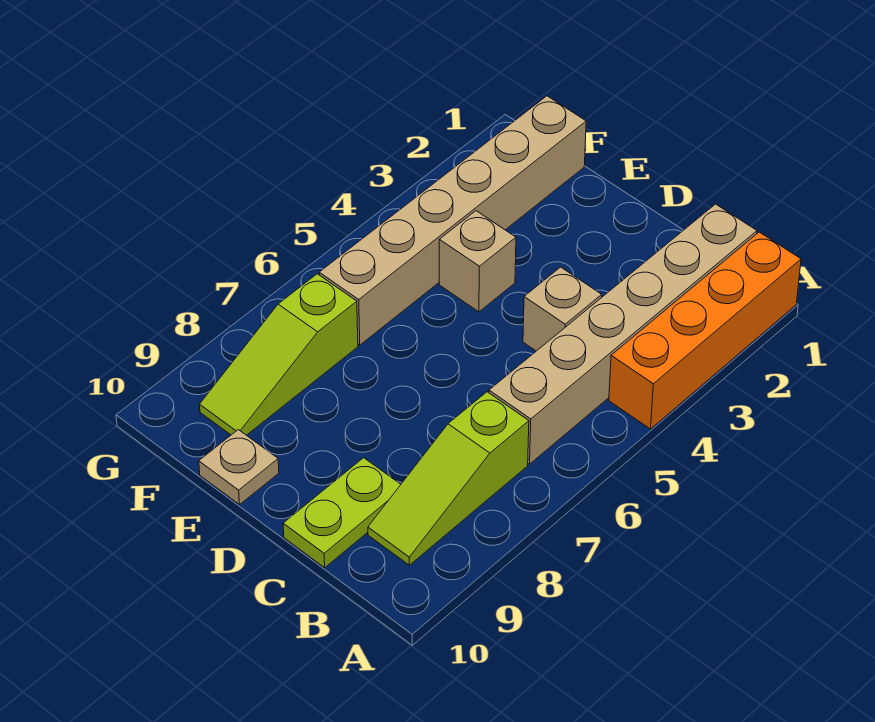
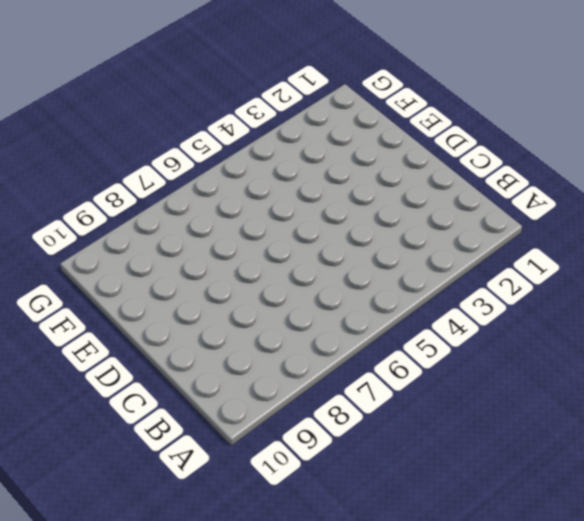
none -> orange brick A1:A4 level 1
none -> tan brick B1:B6 level 1

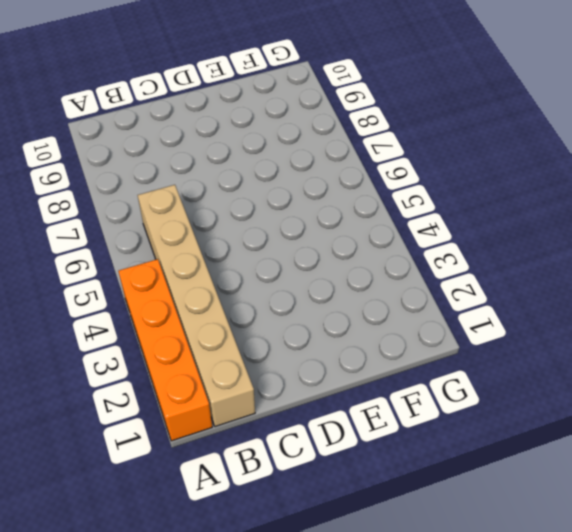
none -> lime slope B7:B9 level 1 top 7
none -> tan brick C4 level 1

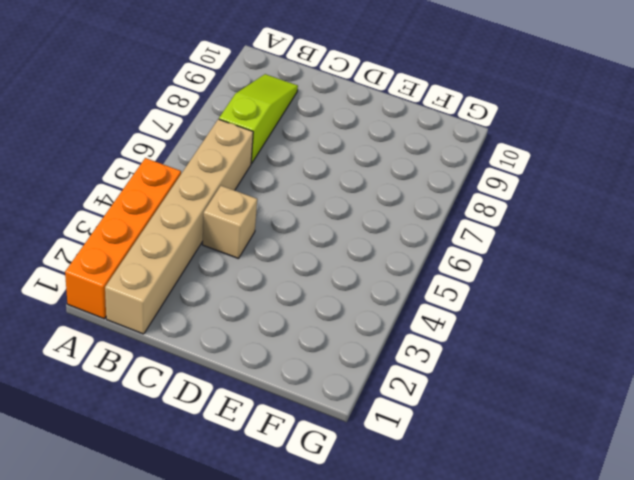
none -> lime plate C9:C10 level 1
none -> tan brick E4 level 1

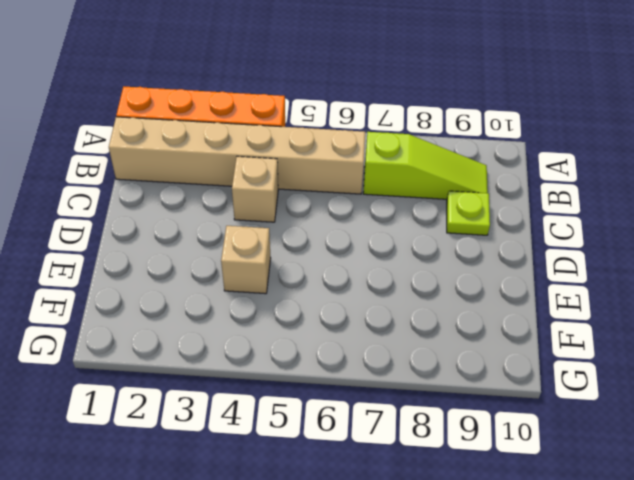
lime plate C9 level 1 -> lime plate C9:C10 level 1
none -> tan plate E10 level 1
none -> tan brick F1:F6 level 1

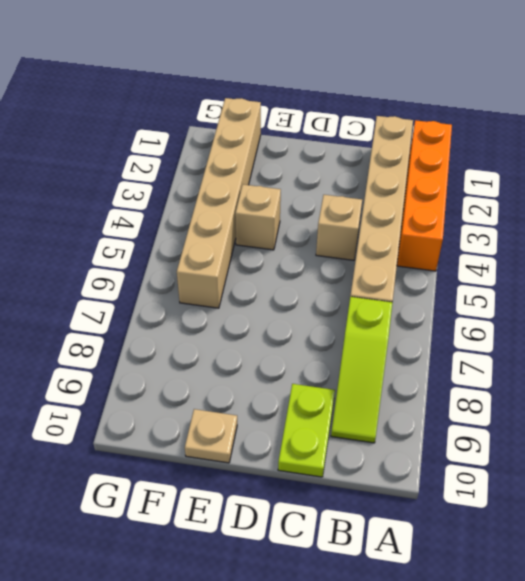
none -> lime slope F7:F9 level 1 top 7

